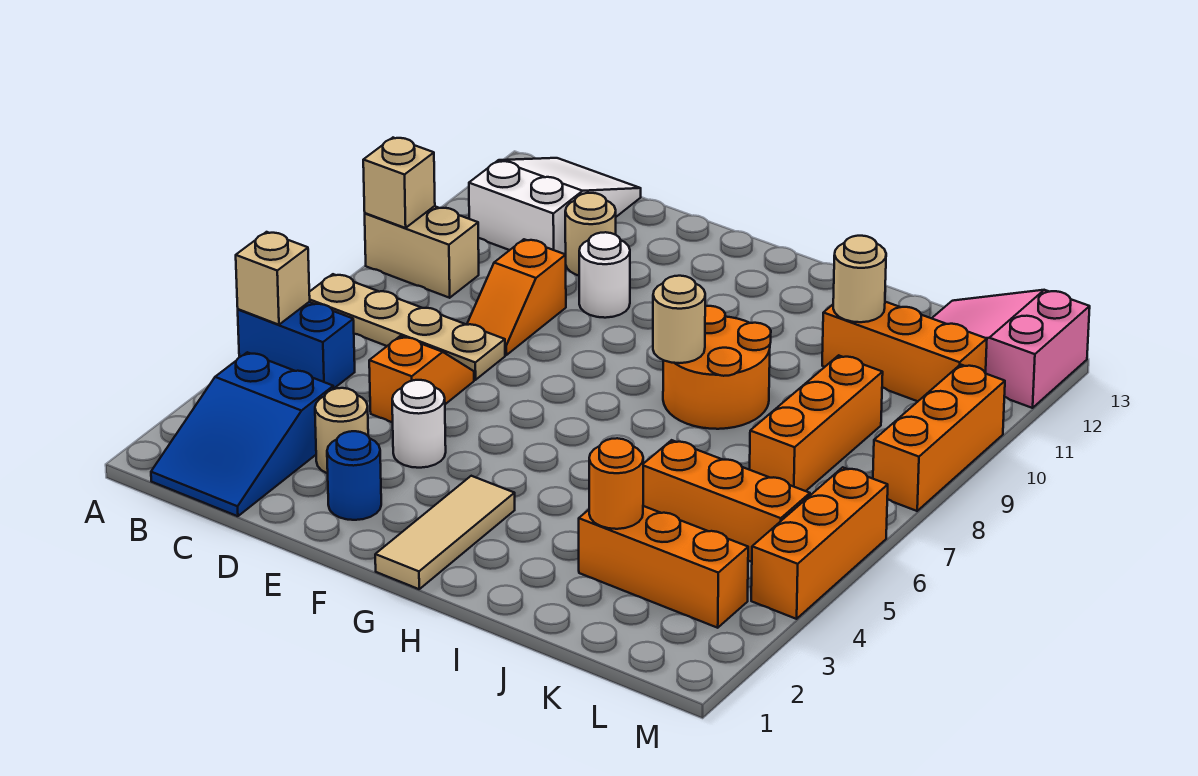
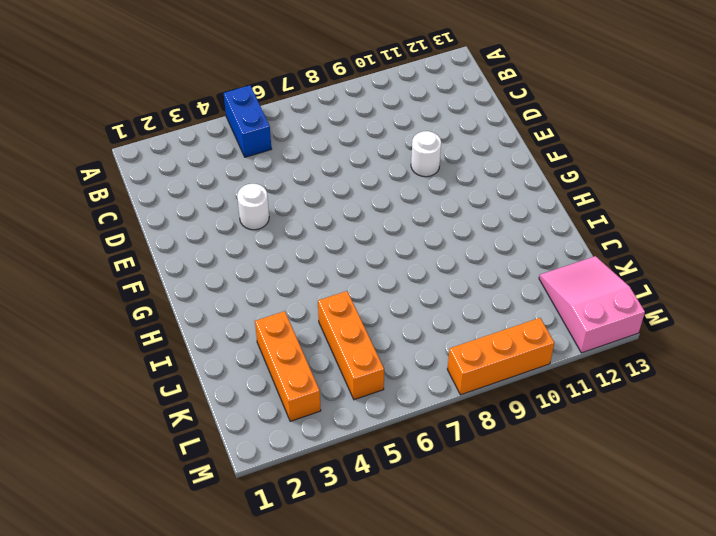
none -> tan plate A7:D7 level 1
none -> tan brick A9:B9 level 1
none -> blue slope B1:C3 level 1 top 3

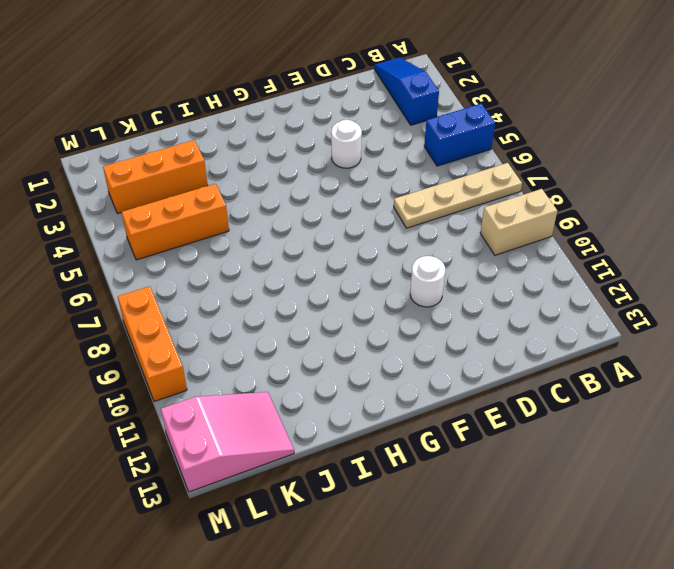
blue slope B1:B3 level 1 top 3 -> blue slope B1:C3 level 1 top 3
none -> white slope B11:C13 level 1 top 11
none -> tan round brick D3 level 1
none -> orange slope D5:D6 level 1 top 5

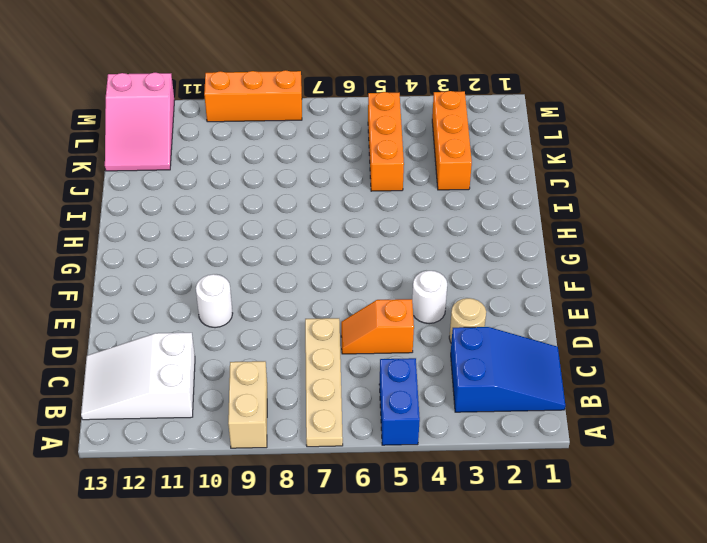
none -> orange slope D8:D9 level 1 top 9
none -> tan round brick D11 level 1
none -> blue round brick E2 level 1

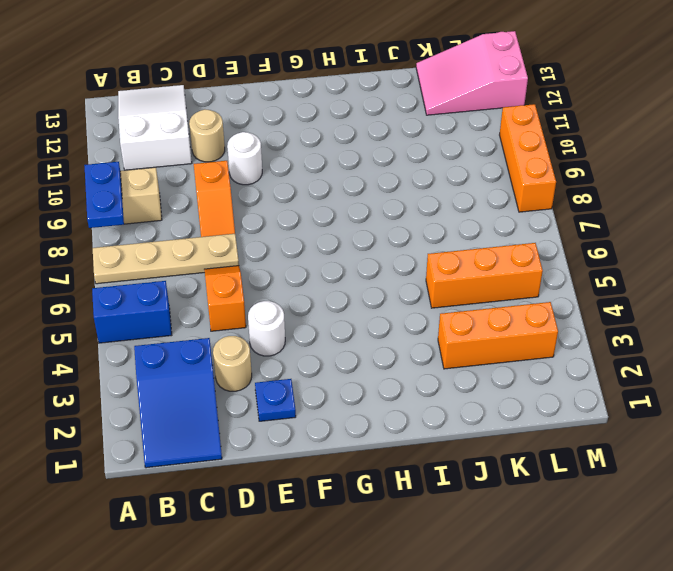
blue plate A8:A9 level 2 -> tan brick A9 level 2
blue plate E2 level 1 -> blue round brick E2 level 1
none -> tan tile G1:G3 level 1
none -> orange round brick H8:I9 level 1
none -> orange brick J11:L11 level 1

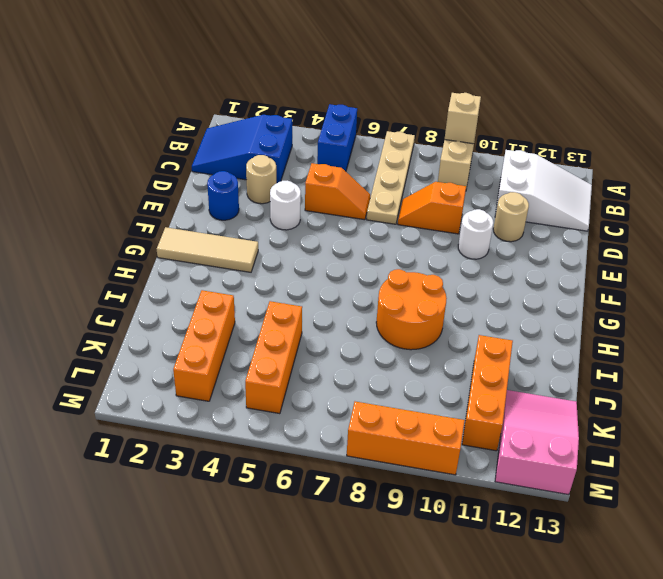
none -> orange brick K7:K9 level 1
none -> orange brick M4:M6 level 1
none -> tan brick A5 level 2

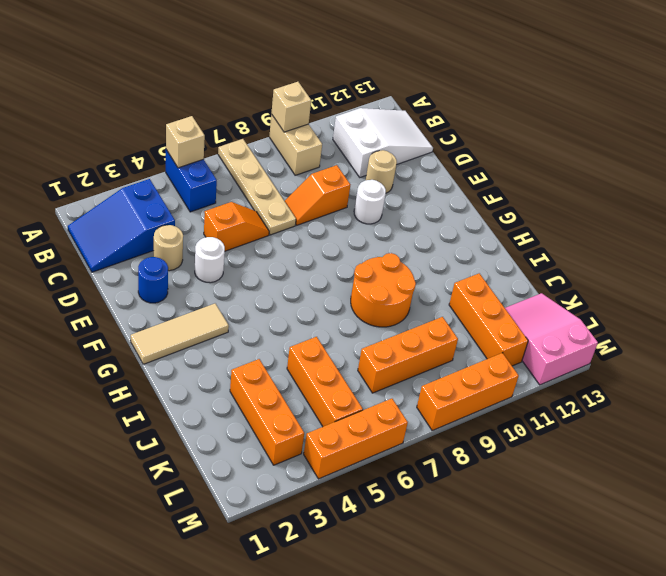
none -> tan round brick H8 level 2
none -> orange round brick J3 level 2
none -> tan round brick J11 level 2

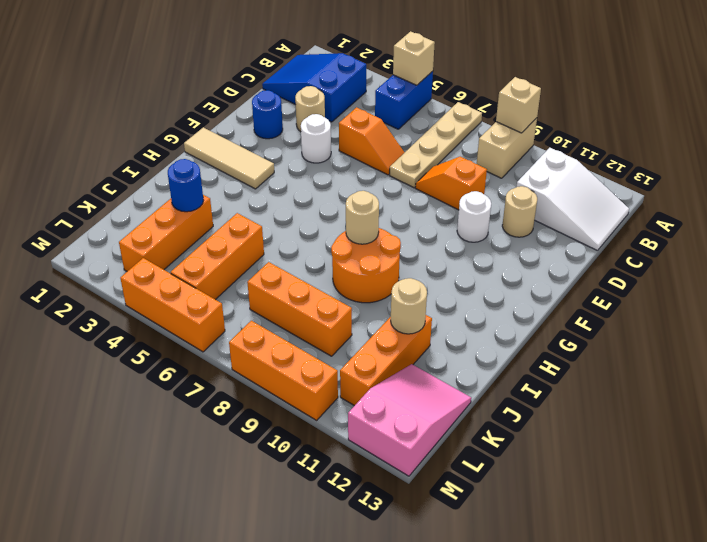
blue round brick J3 level 2 -> orange round brick J3 level 2

